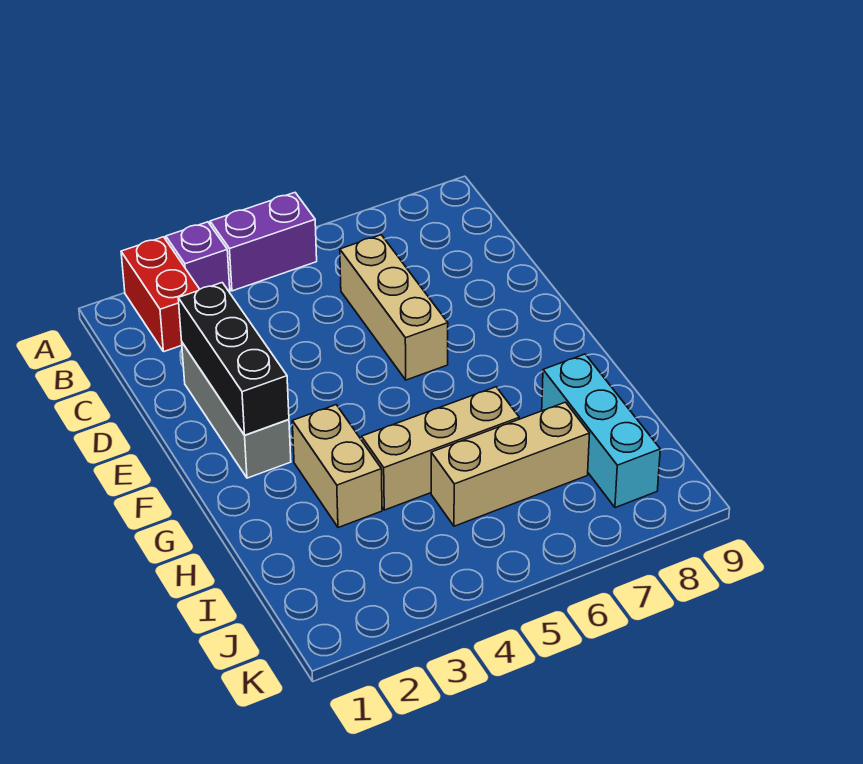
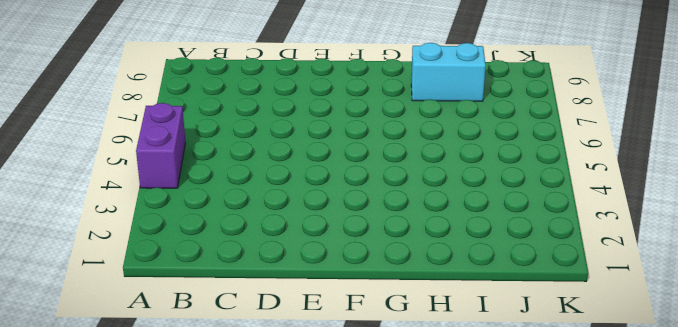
cyan brick H8:I8 level 1 -> cyan brick H8:J8 level 1
none -> red brick A2:B2 level 1
none -> purple brick A3 level 1

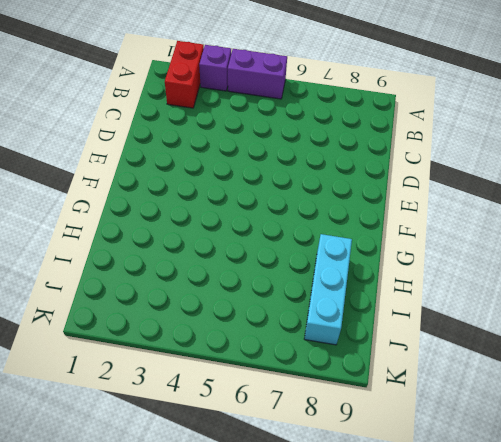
none -> tan brick C6:E6 level 1
none -> grey brick D2:F2 level 1

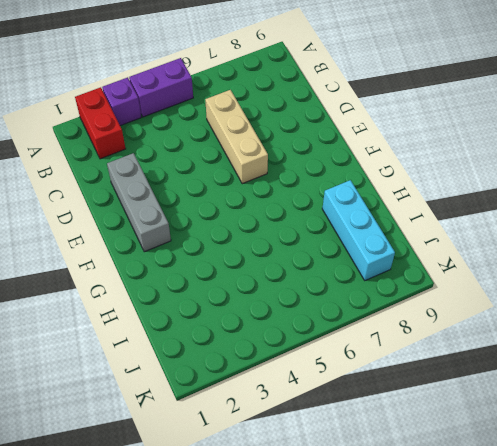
none -> tan brick G3:H3 level 1
none -> tan brick H4:H6 level 1

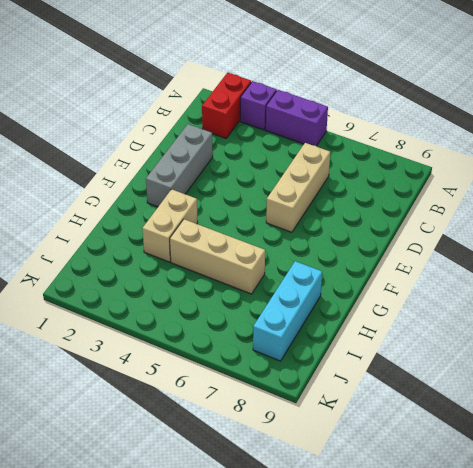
none -> tan brick I5:I7 level 1
none -> black brick D2:F2 level 2

